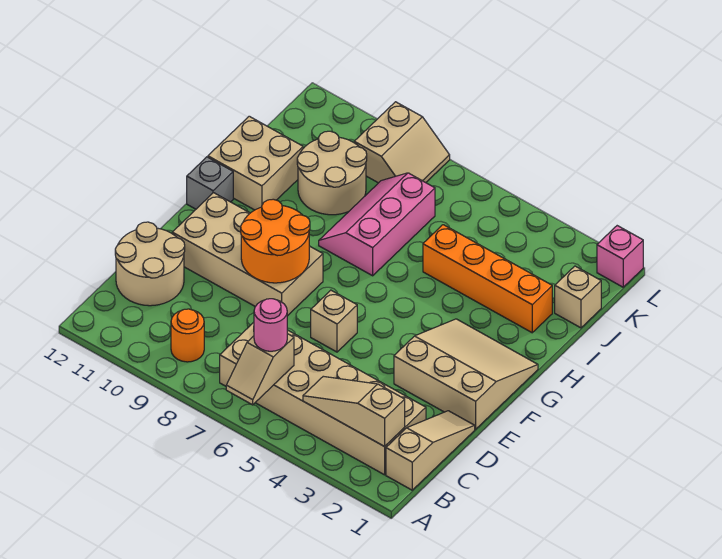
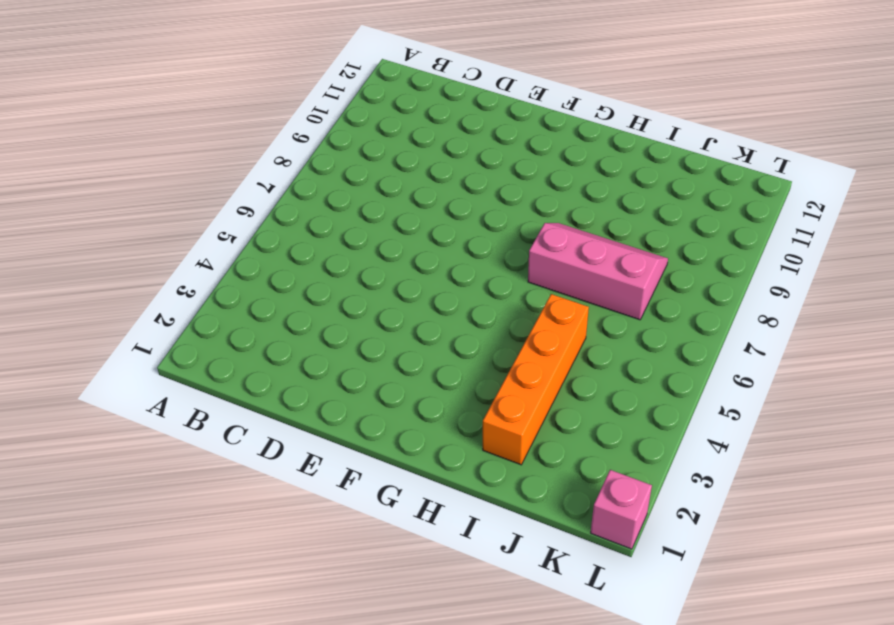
none -> tan slope B1:D1 level 1 top B
none -> tan brick B2:C7 level 1
none -> orange round brick B9 level 1

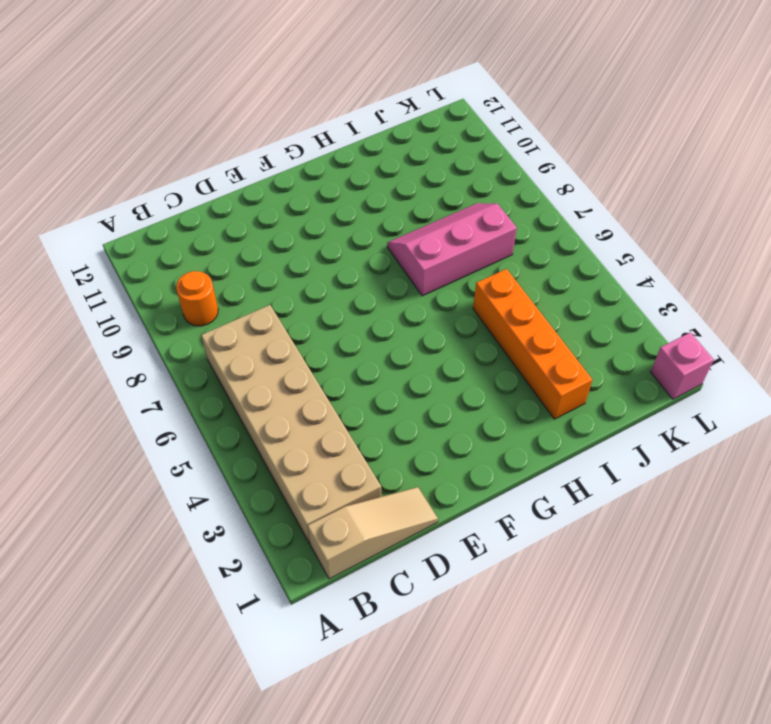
none -> tan round brick C11:D12 level 1
none -> tan slope E1:G3 level 1 top E
none -> tan brick E6 level 1

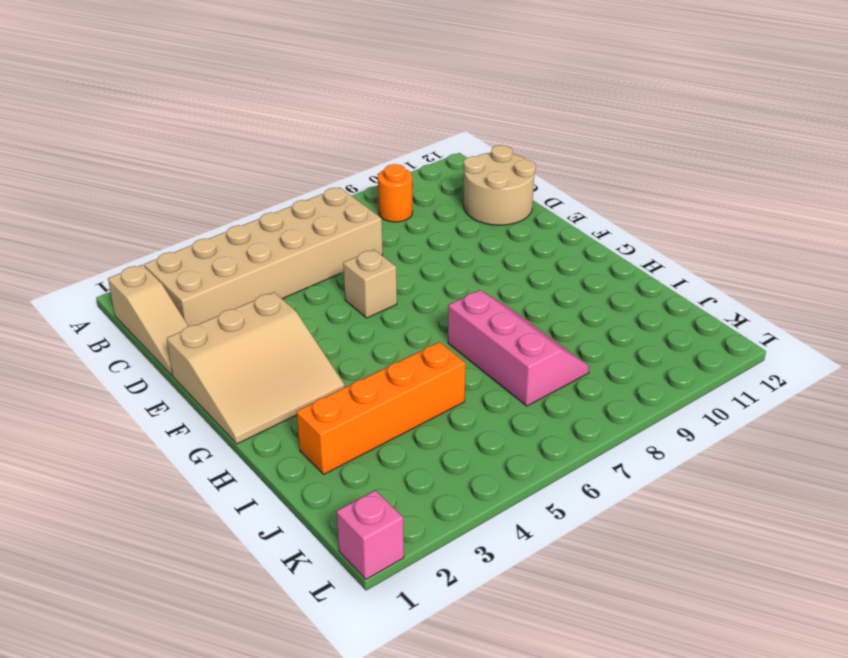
none -> tan brick E8:F11 level 1
none -> grey brick G12 level 1
none -> tan brick H11:I12 level 1

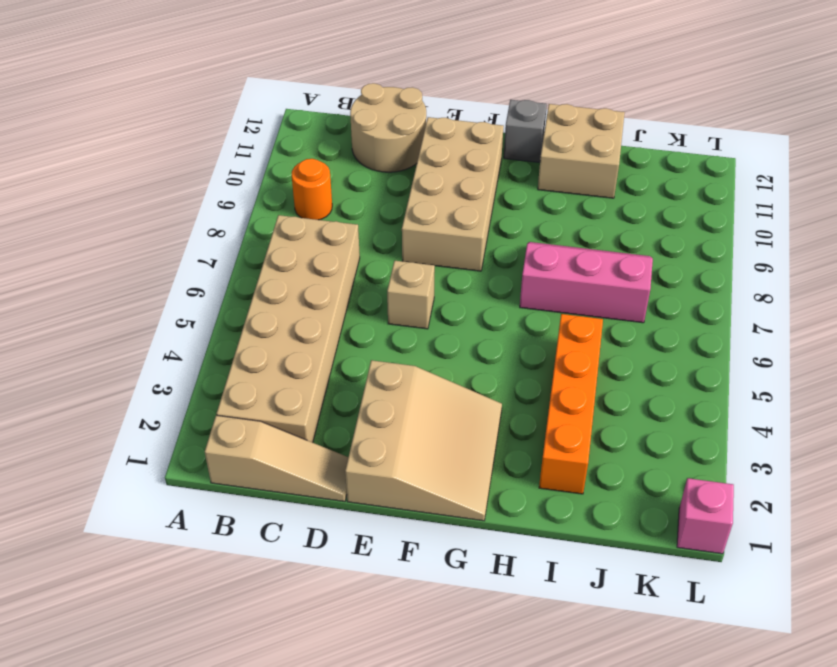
none -> tan round brick I9:J10 level 1
none -> tan brick J1 level 1
none -> tan slope K8:L9 level 1 top 9

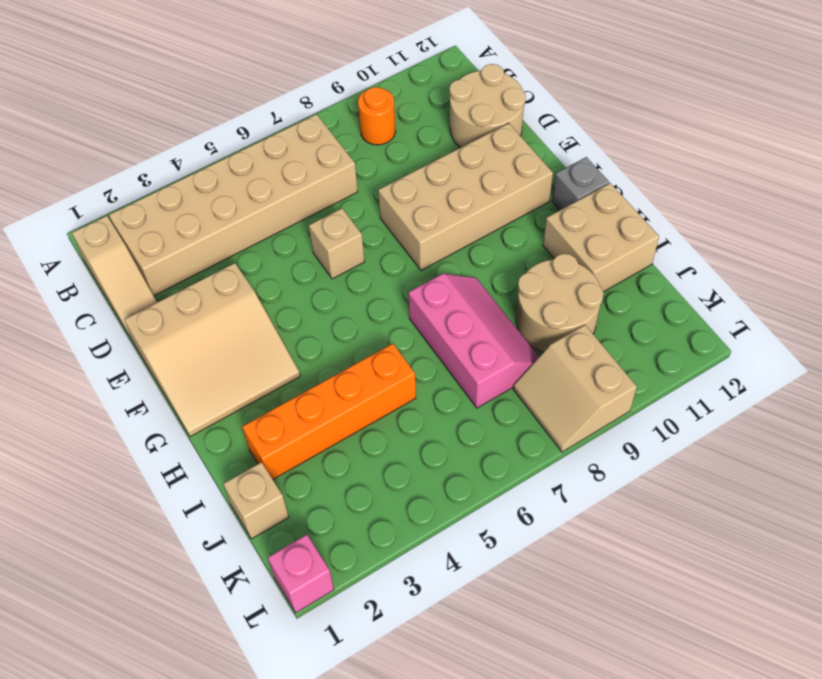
none -> tan slope A6:B6 level 2 top B
none -> tan slope B2:B4 level 2 top 2
none -> orange round brick E8:F9 level 2

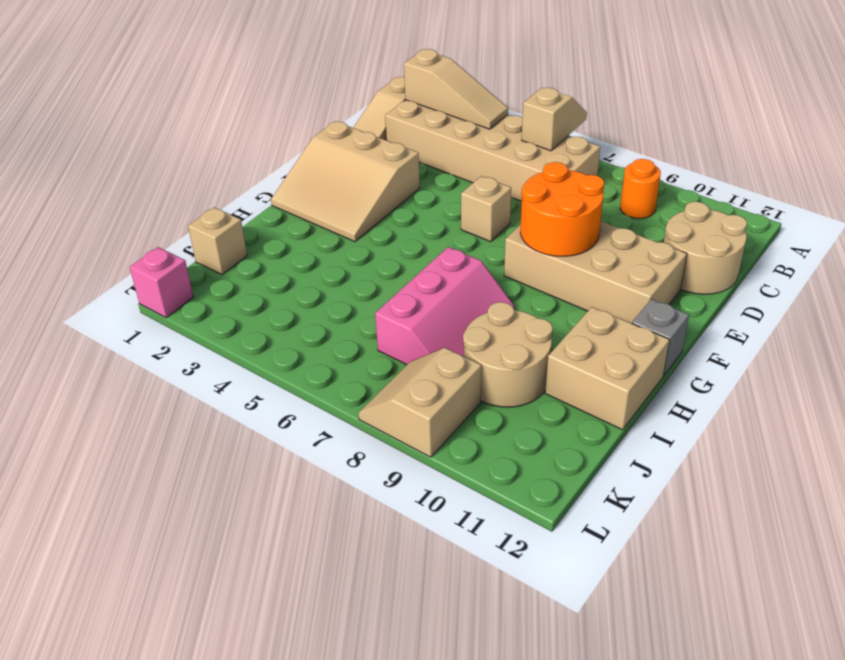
none -> orange brick I2:I5 level 1
none -> pink round brick B6 level 3

